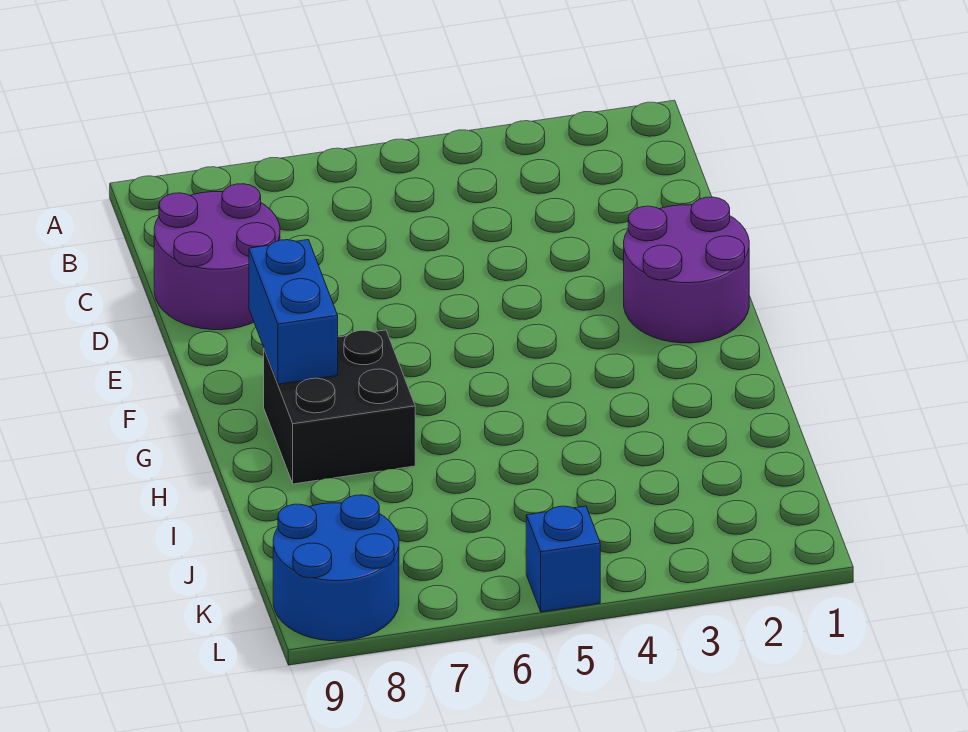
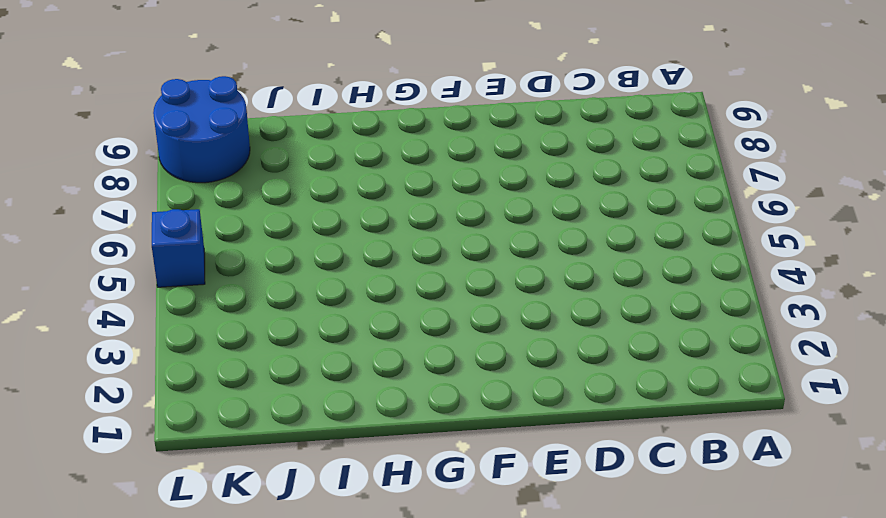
none -> purple round brick C8:D9 level 1
none -> purple round brick E1:F2 level 1

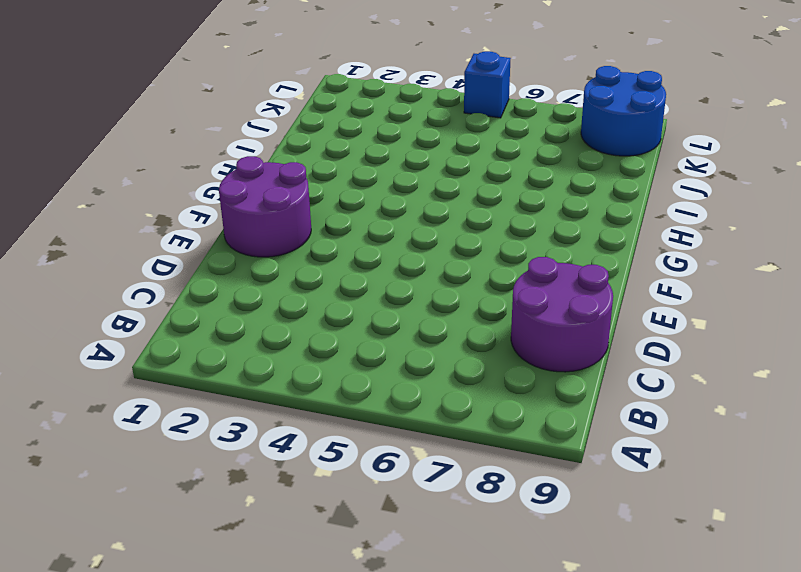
none -> black brick G7:H8 level 1
none -> blue brick F8:G8 level 2

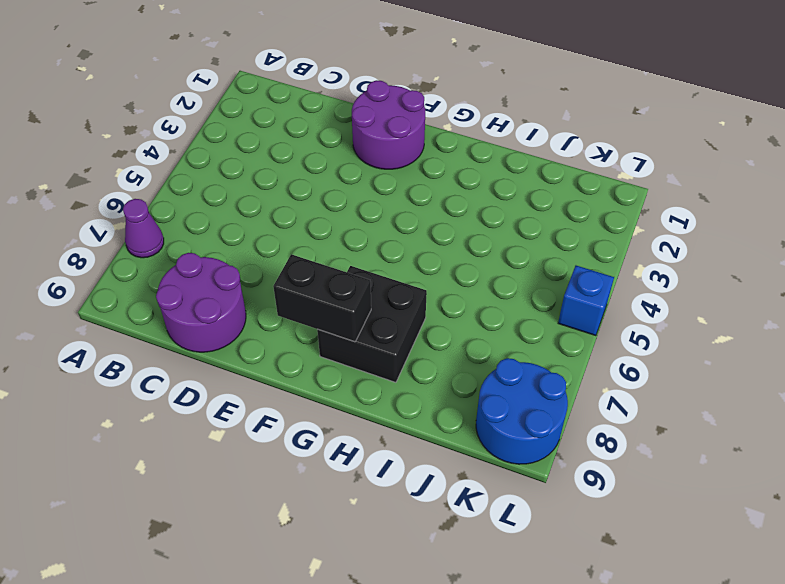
purple cone A7 level 1 -> none
black brick F8:G8 level 2 -> blue brick F8:G8 level 2

